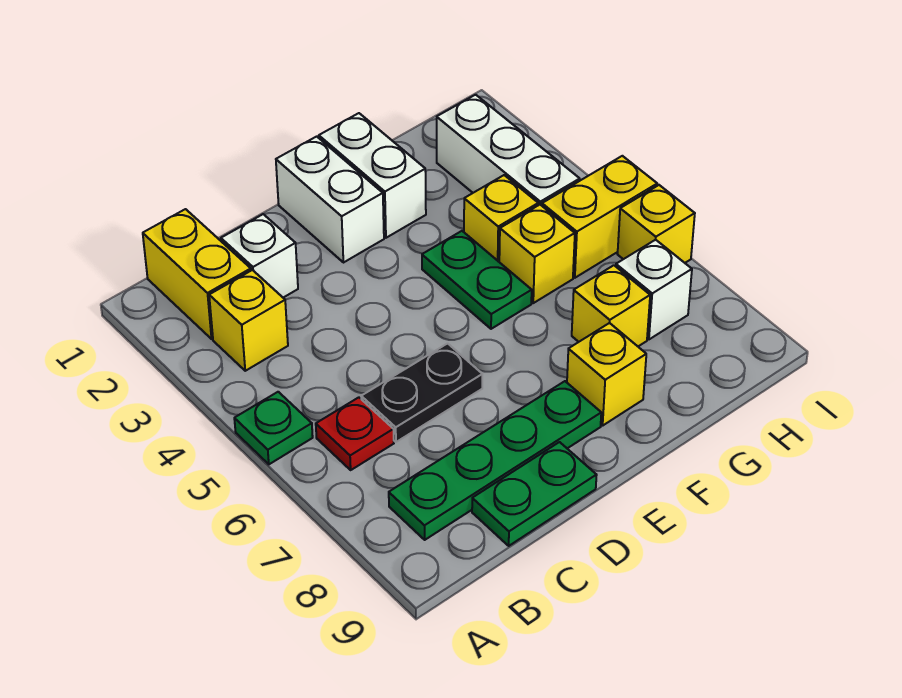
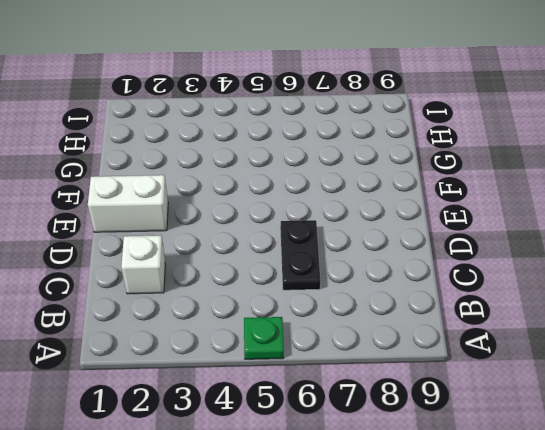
none -> yellow brick B1:B2 level 1
none -> yellow brick B3 level 1
none -> red plate B6 level 1

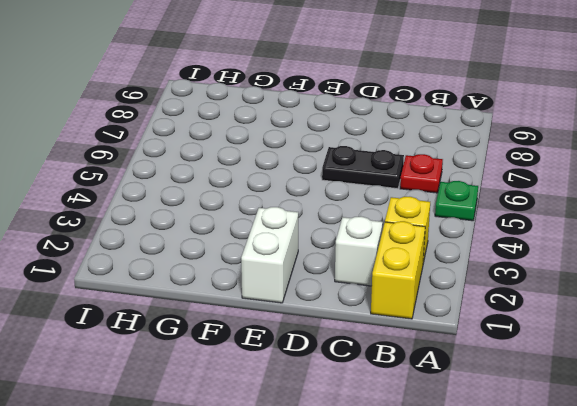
none -> green plate B8:E8 level 1
none -> green plate C9:D9 level 1
none -> white brick F1:F2 level 1

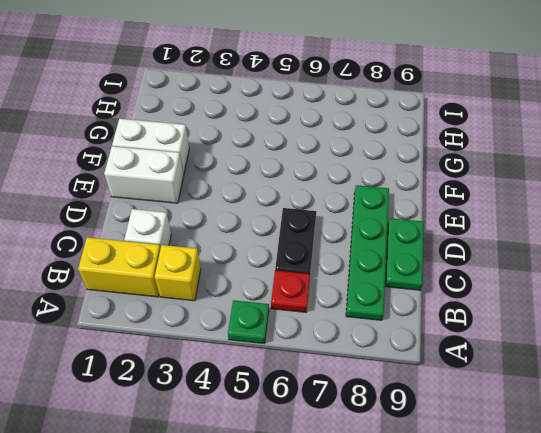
none -> green plate F4:F5 level 1
none -> yellow brick F8 level 1
none -> yellow brick G4 level 1

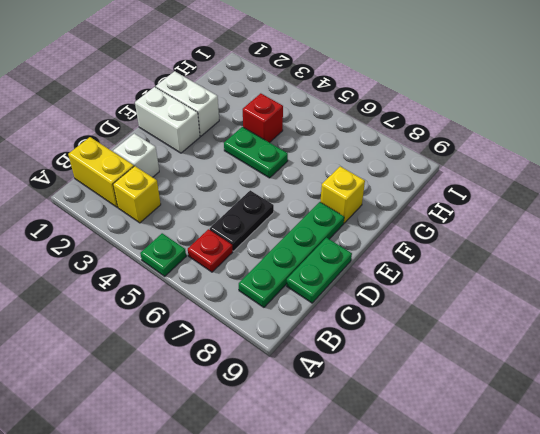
red brick G4 level 1 -> yellow brick G4 level 1
none -> yellow brick G5 level 1
none -> yellow brick G7 level 1
none -> white brick H2:H4 level 1

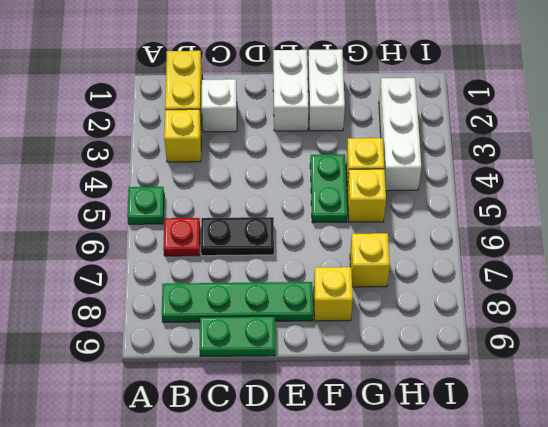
none -> yellow brick H5:I5 level 1
none -> white brick H7 level 1
none -> yellow brick I6 level 1

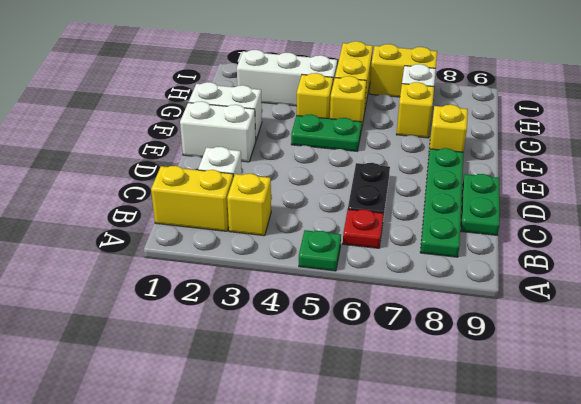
yellow brick I6:I7 level 1 -> yellow brick I6 level 1

